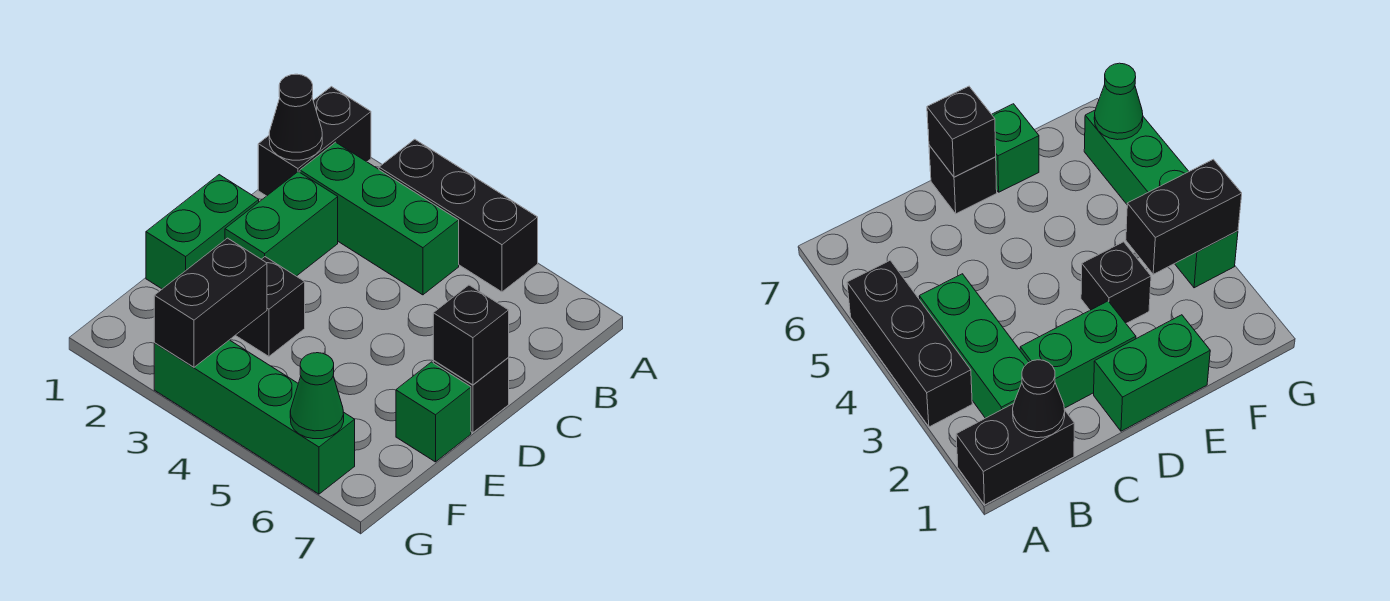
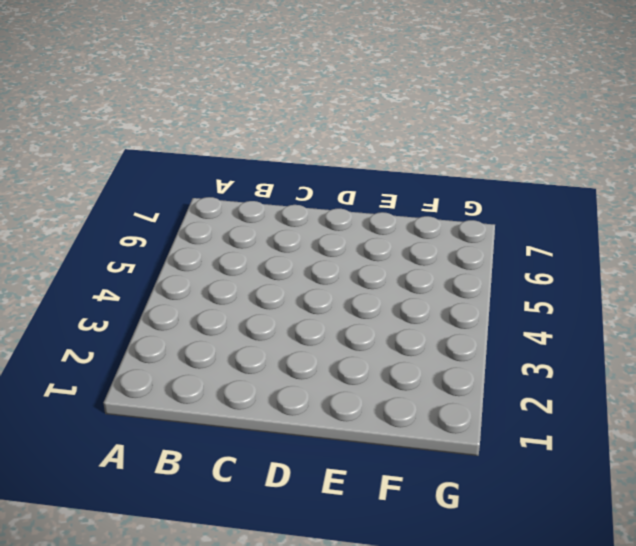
none -> black brick A1:B1 level 1
none -> black brick A3:A5 level 1
none -> green brick B2:B4 level 1

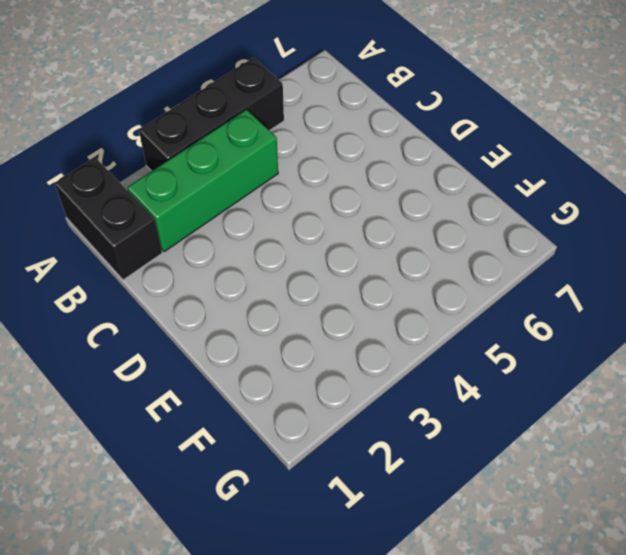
none -> green brick C2:D2 level 1
none -> green brick D1:E1 level 1
none -> black brick D7 level 1

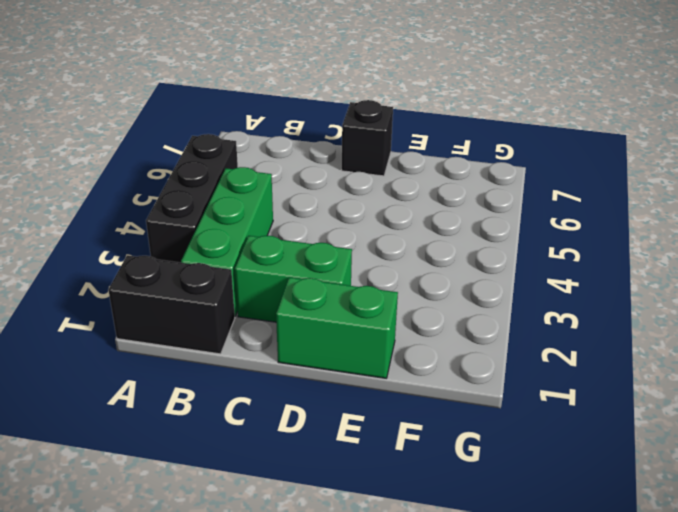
none -> black brick E3 level 1
none -> green brick E7 level 1
none -> green brick G3:G6 level 1

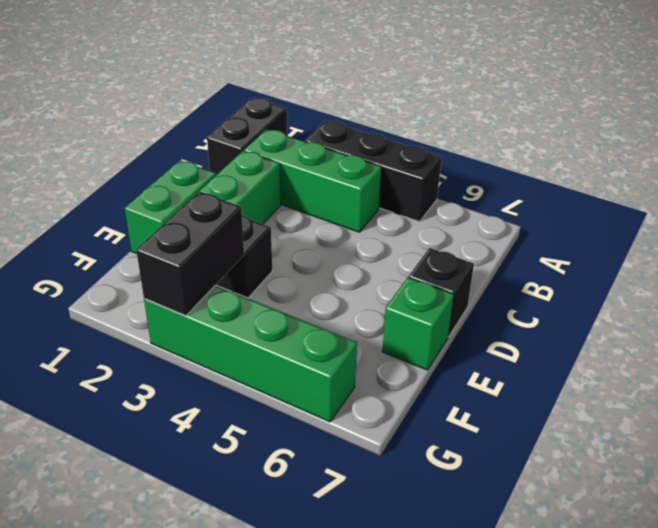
none -> black cone B1 level 2
none -> black brick D7 level 2
none -> green cone G6 level 2

